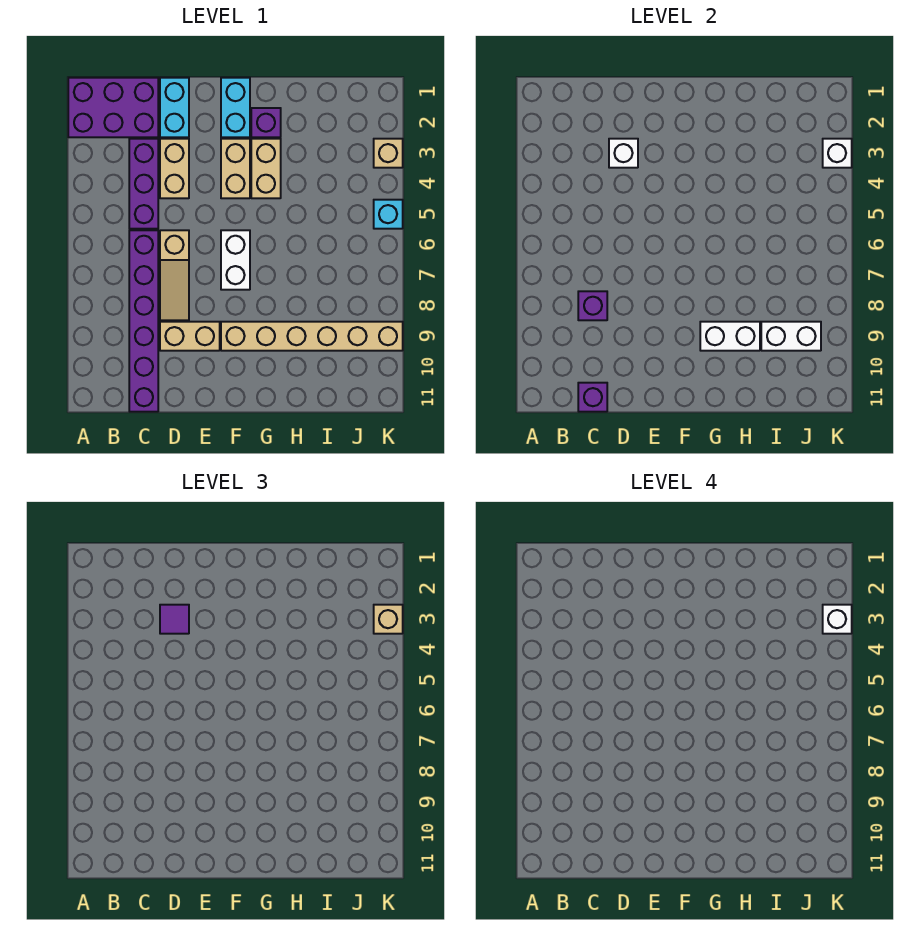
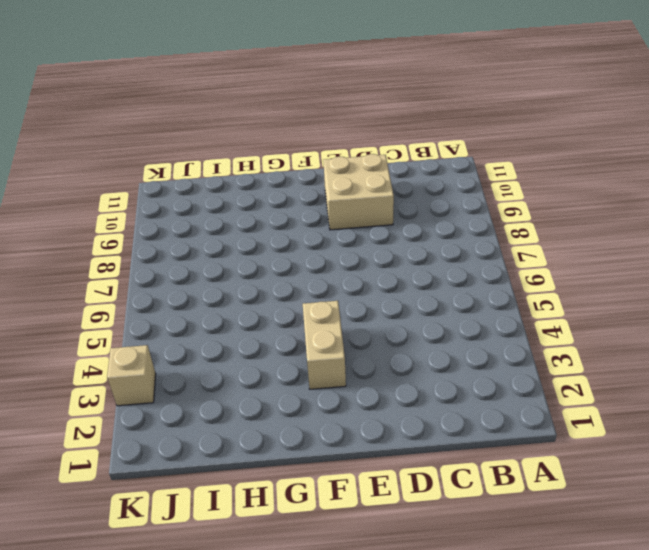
tan brick D9:E10 level 1 -> tan brick D9:E9 level 1
none -> purple brick A1:C2 level 1
none -> purple brick C3:C5 level 1
none -> purple brick C6:C11 level 1

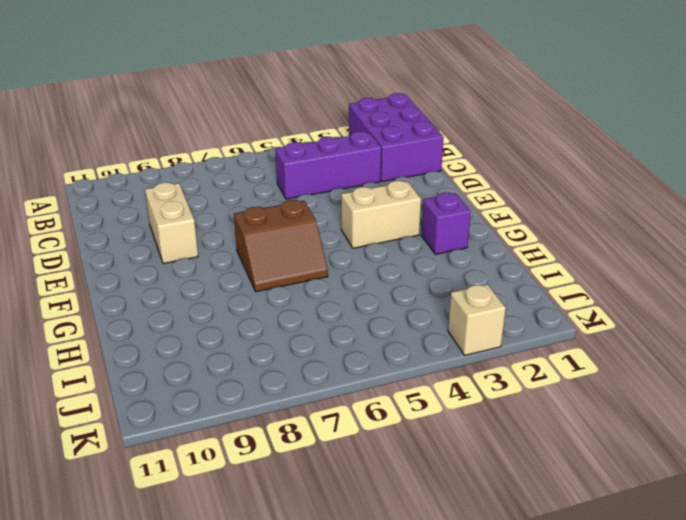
brown slope F6:G7 level 1 top F -> white brick F6:F7 level 1
none -> purple brick C6:C11 level 1
none -> cyan brick D1:D2 level 1
none -> tan brick D3:D4 level 1

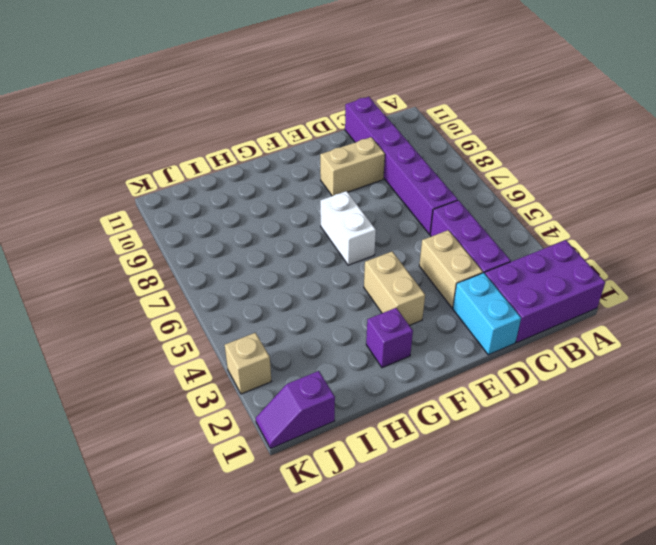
purple slope J1:K1 level 1 top J -> none
none -> tan slope D6:D8 level 1 top 6
none -> cyan brick F1:F2 level 1
none -> tan brick F9:K9 level 1

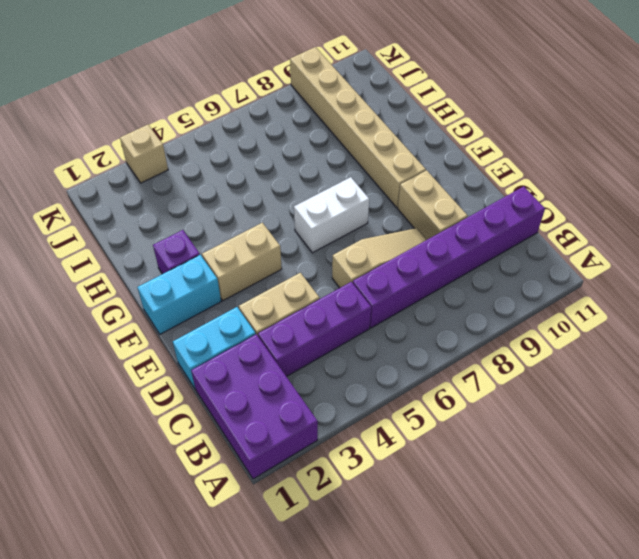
none -> tan brick G3:G4 level 1
none -> cyan brick K5 level 1
none -> purple brick C8 level 2

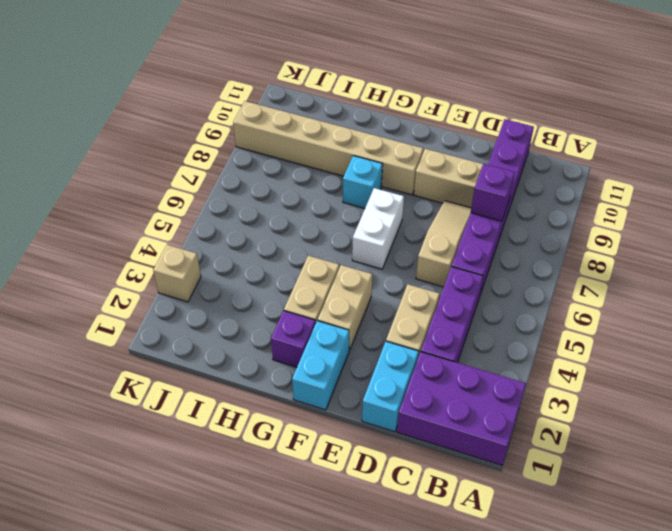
cyan brick G8 level 1 -> cyan brick K5 level 1
none -> purple brick C11 level 2
none -> white brick D3 level 2
none -> white brick G9:H9 level 2

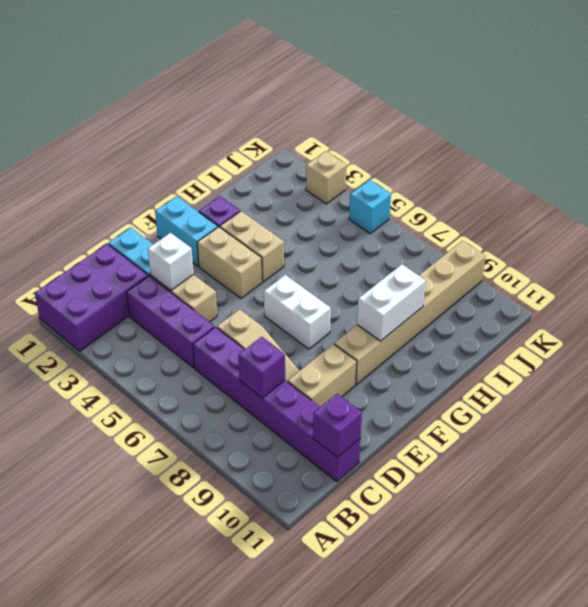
none -> white brick I9:J9 level 2
none -> white brick K3 level 2
none -> purple tile D3 level 3

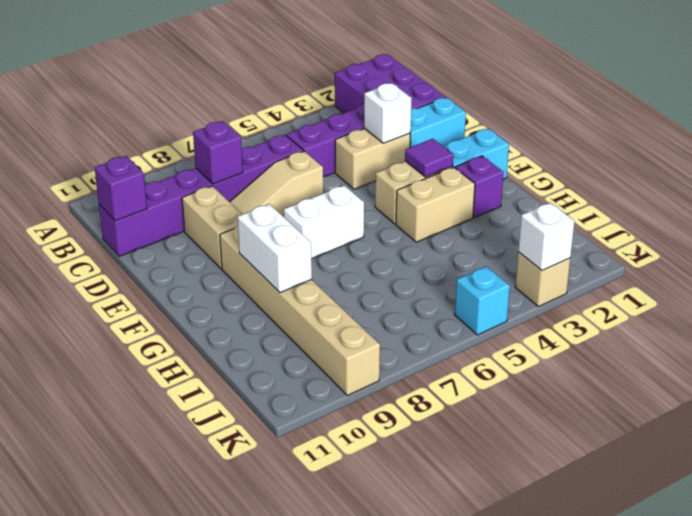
purple tile F3 level 2 -> purple tile D3 level 3
none -> white brick I9:J9 level 2
none -> tan brick K3 level 3
none -> white brick K3 level 4

